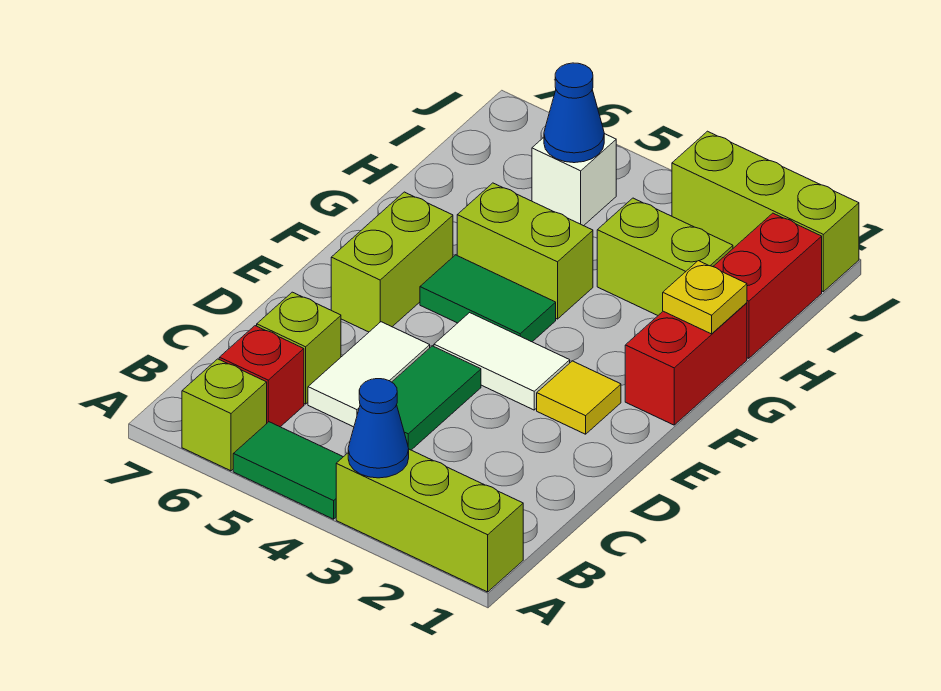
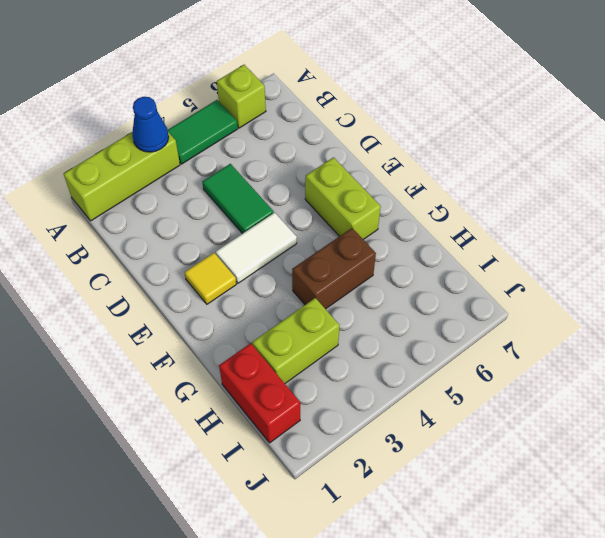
brown brick G4:G5 level 1 -> lime brick G4:G5 level 1
none -> red brick B6 level 1
none -> white tile C5:D5 level 1
none -> lime brick C6 level 1

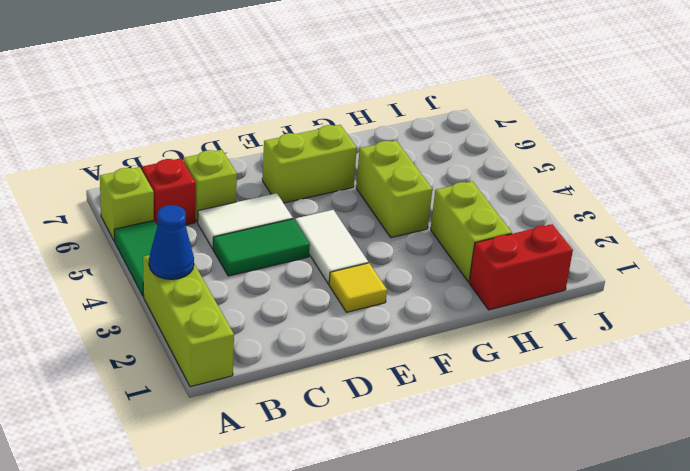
none -> red brick F1:G1 level 1
none -> green tile F4:F5 level 1
none -> white brick I5 level 1

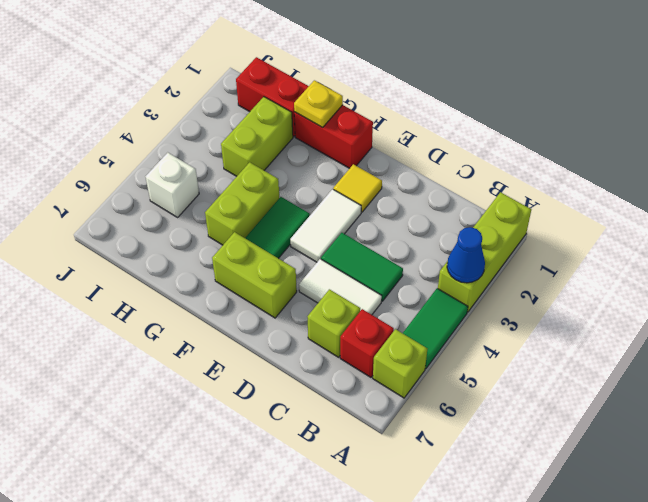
none -> lime brick J1:J3 level 1
none -> blue cone I5 level 2

